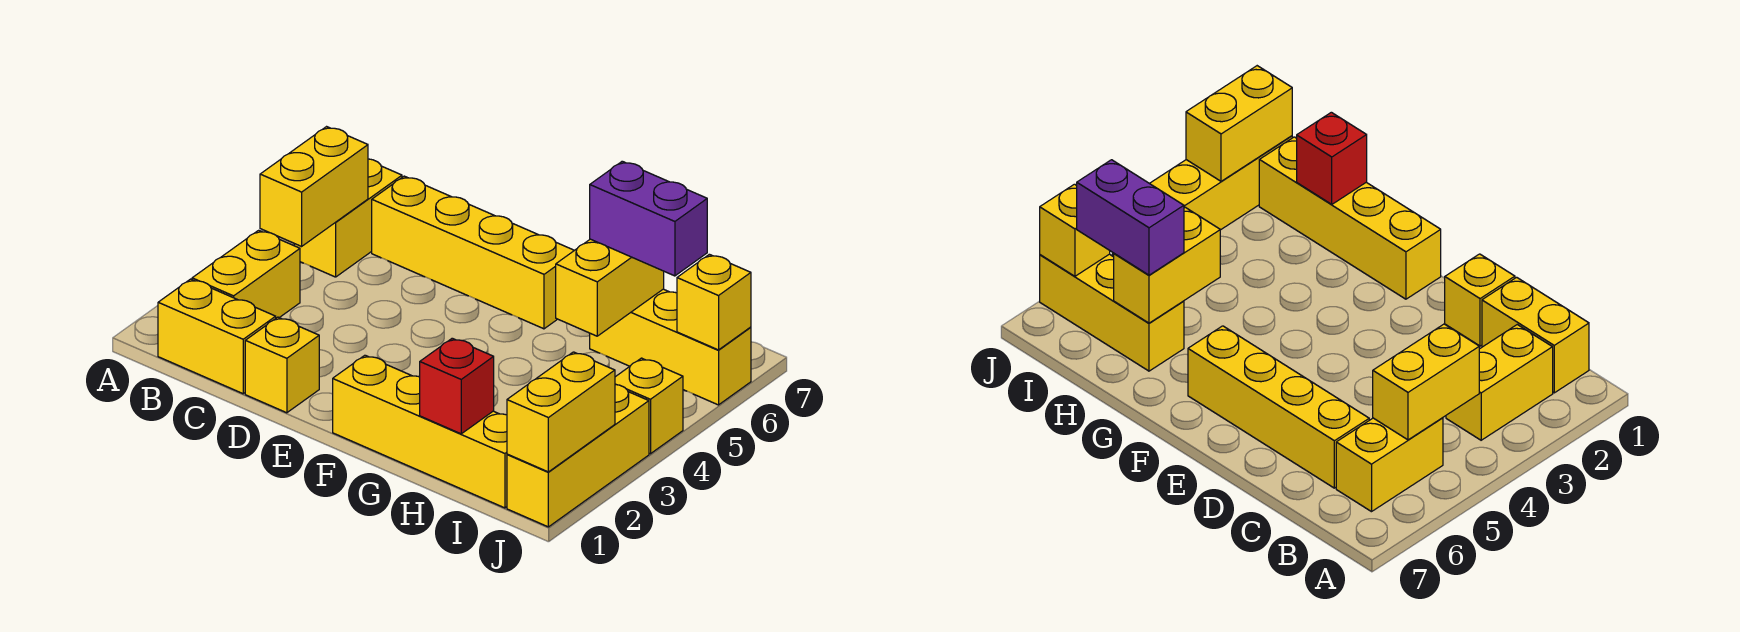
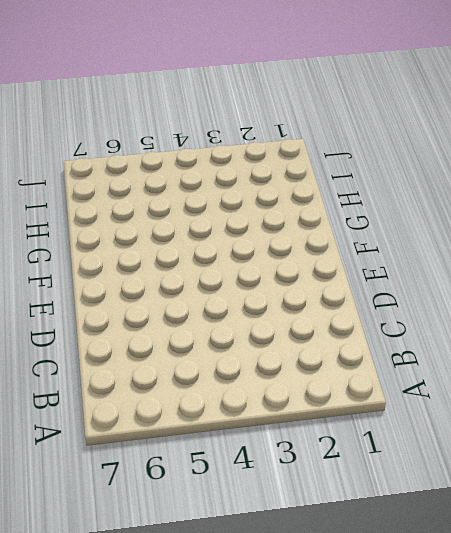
none -> yellow brick B1:C1 level 1
none -> yellow brick B2:B3 level 1
none -> yellow brick B5:B6 level 1

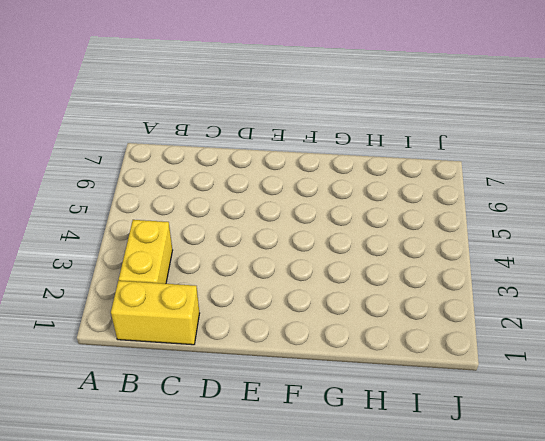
none -> yellow brick B5:B6 level 1
none -> yellow brick C6:F6 level 1
none -> yellow brick D1 level 1

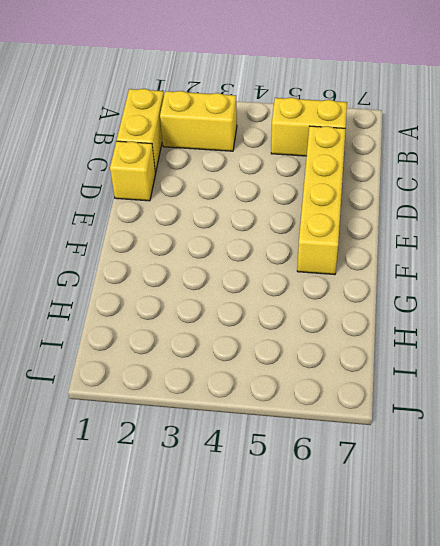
none -> yellow brick F1:I1 level 1
none -> yellow brick H6:J6 level 1
none -> yellow brick J1:J3 level 1

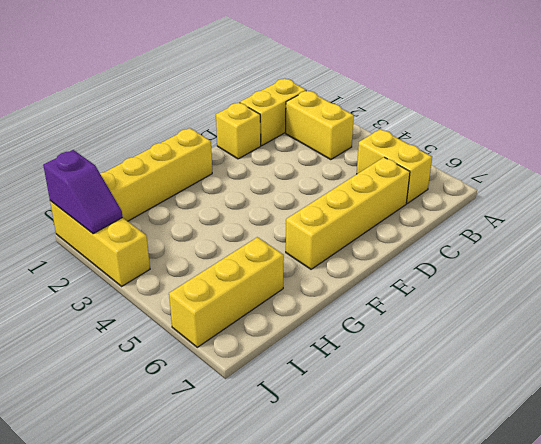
purple slope J1:J2 level 2 top 1 -> yellow brick J1:J2 level 2
none -> yellow brick J4 level 1
none -> yellow brick B4:B5 level 2
none -> red brick H1 level 2

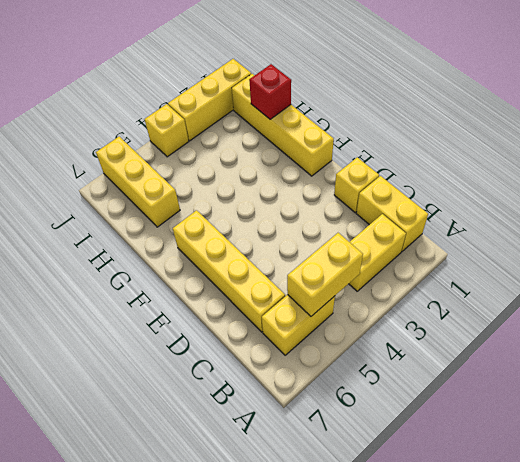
none -> yellow brick H5:H6 level 2
none -> yellow brick J1:J2 level 2
none -> yellow brick J6 level 2

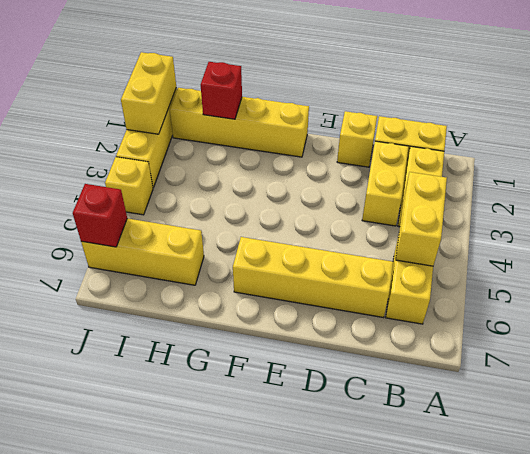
yellow brick C2:C3 level 1 -> yellow brick H5:H6 level 2
red brick J6 level 2 -> yellow brick J6 level 2
none -> purple brick H6:I6 level 3

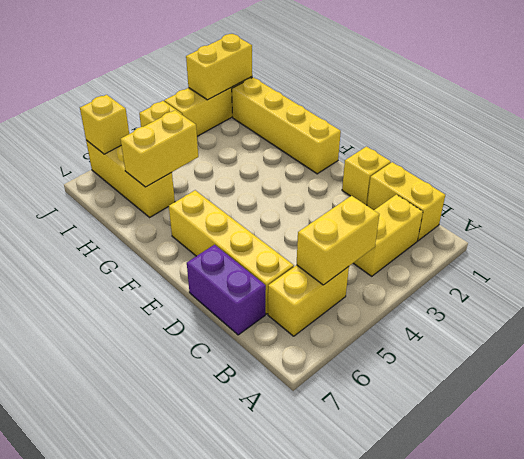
purple brick C7:D7 level 1 -> purple brick H6:I6 level 3
none -> red brick H1 level 2

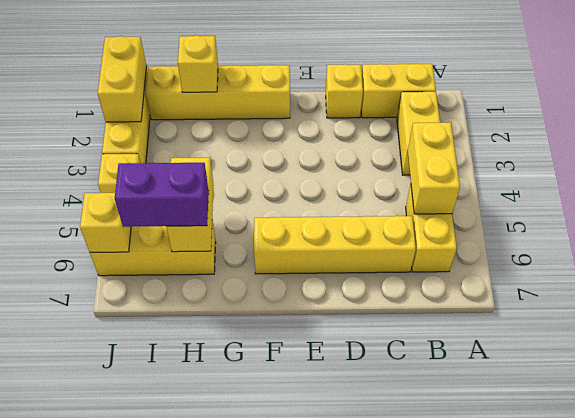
yellow brick H1 level 2 -> red brick H1 level 2

